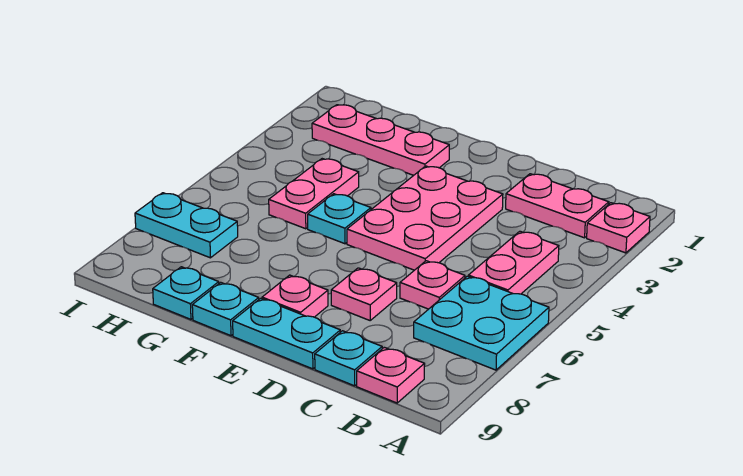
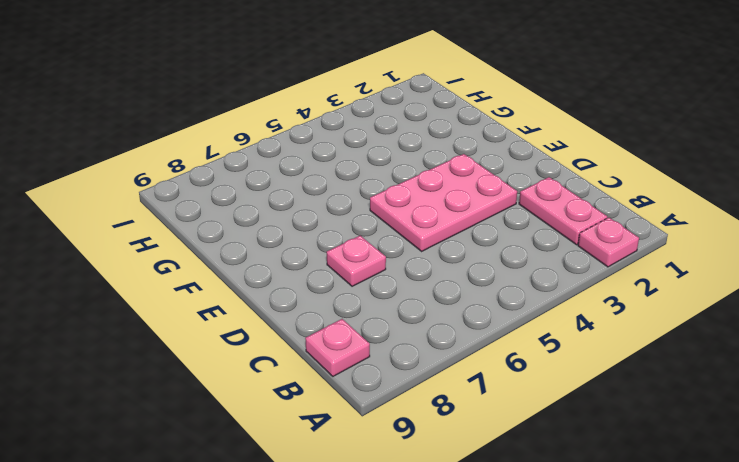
none -> cyan plate A6:B7 level 1
none -> pink plate B4:B5 level 1
none -> pink plate C6 level 1

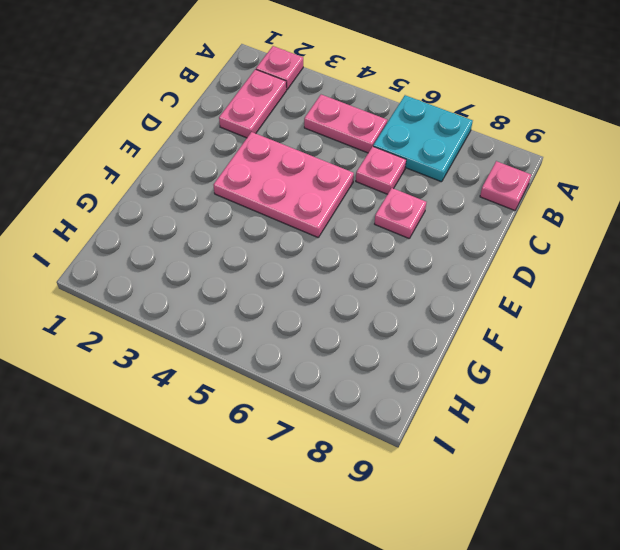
none -> cyan plate C9 level 1
none -> cyan plate D9:E9 level 1
none -> pink plate E8 level 1

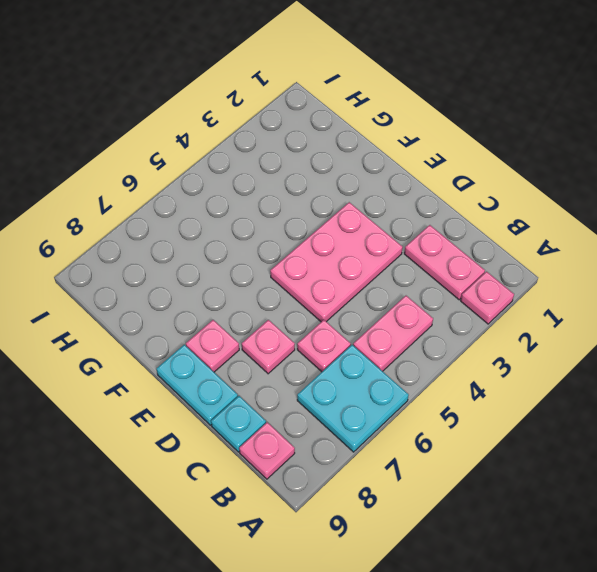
none -> pink plate F2:H2 level 1
none -> cyan plate F5 level 1
none -> cyan plate F9 level 1

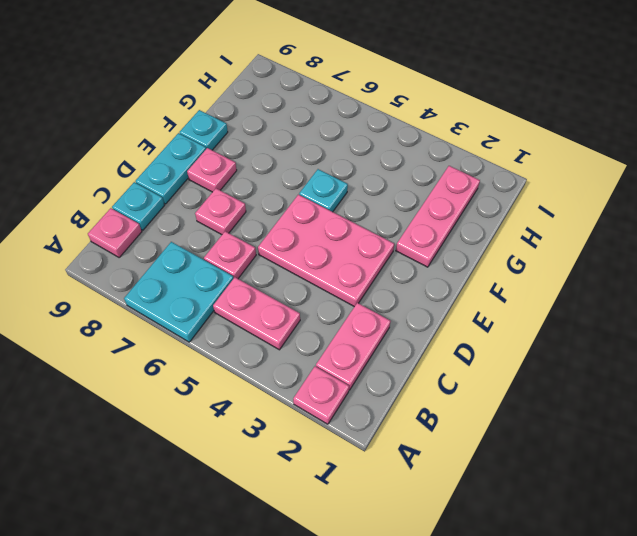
none -> pink plate G4:G5 level 1
none -> cyan plate G9 level 1
none -> cyan plate H7:I7 level 1

